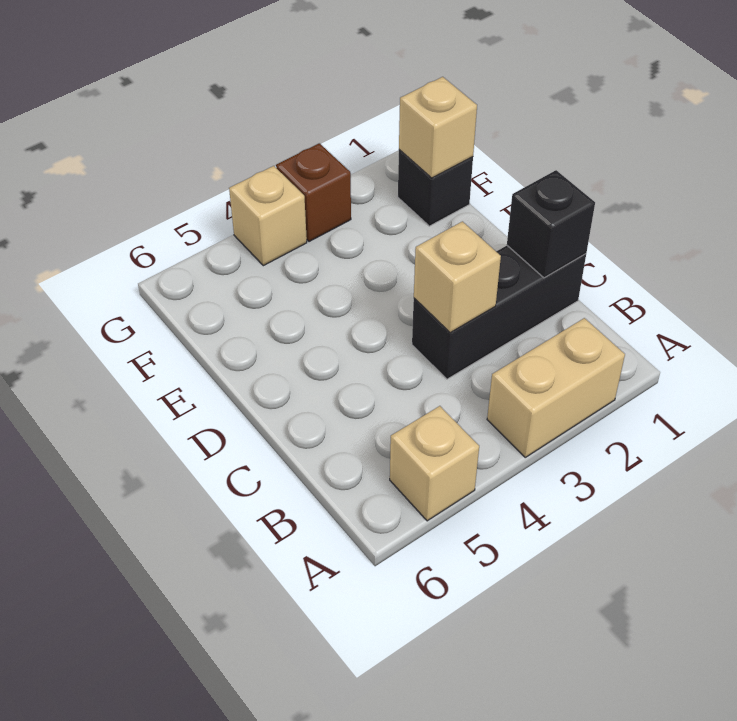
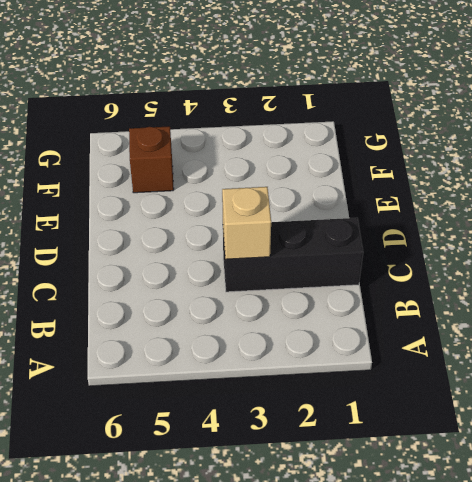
brown brick F5 level 1 -> brown brick G3 level 1
none -> tan brick A2:A3 level 1
none -> tan brick A5 level 1

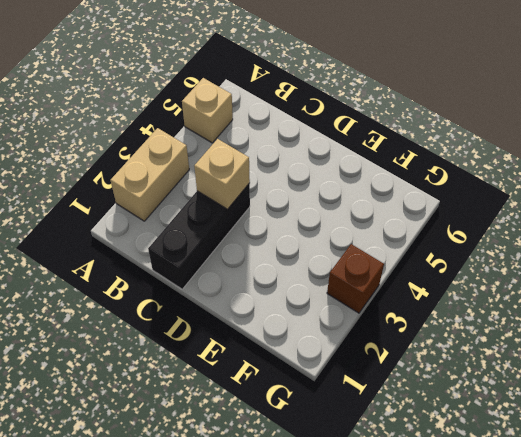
none -> black brick F1 level 1
none -> tan brick G4 level 1

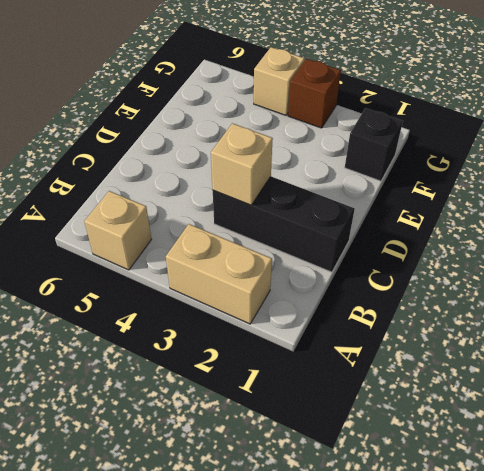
none -> black brick C1 level 2
none -> tan brick F1 level 2

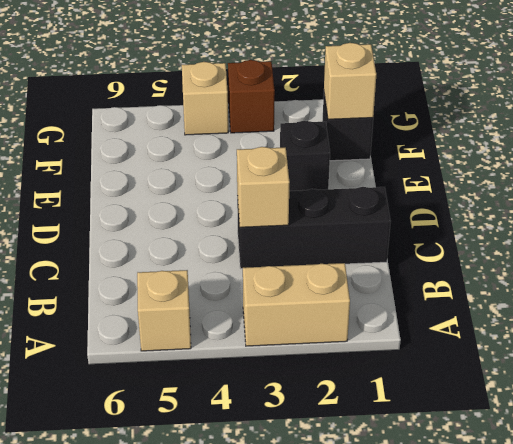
black brick E2 level 1 -> black brick C1 level 2

